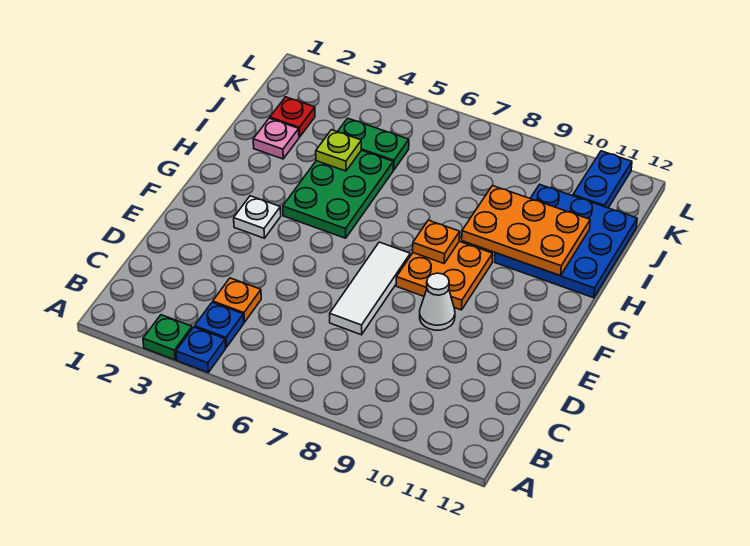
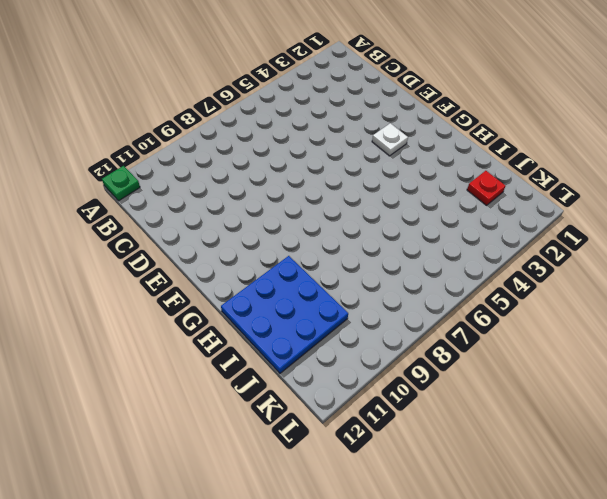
green plate A12 level 1 -> green plate A3 level 1
none -> blue plate A4 level 1
none -> blue plate B4 level 1
none -> orange plate C4 level 1

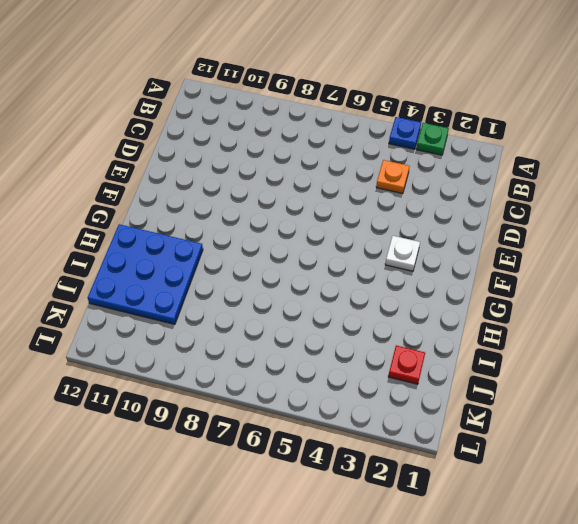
none -> blue plate B4 level 1
none -> white tile D7:F7 level 1
none -> white cone E9 level 1

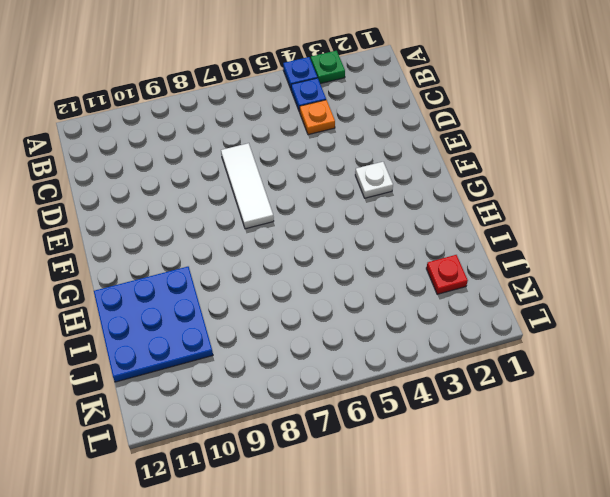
none -> white cone E9 level 1
none -> orange plate F8:G9 level 1
none -> green plate G4:I5 level 1

